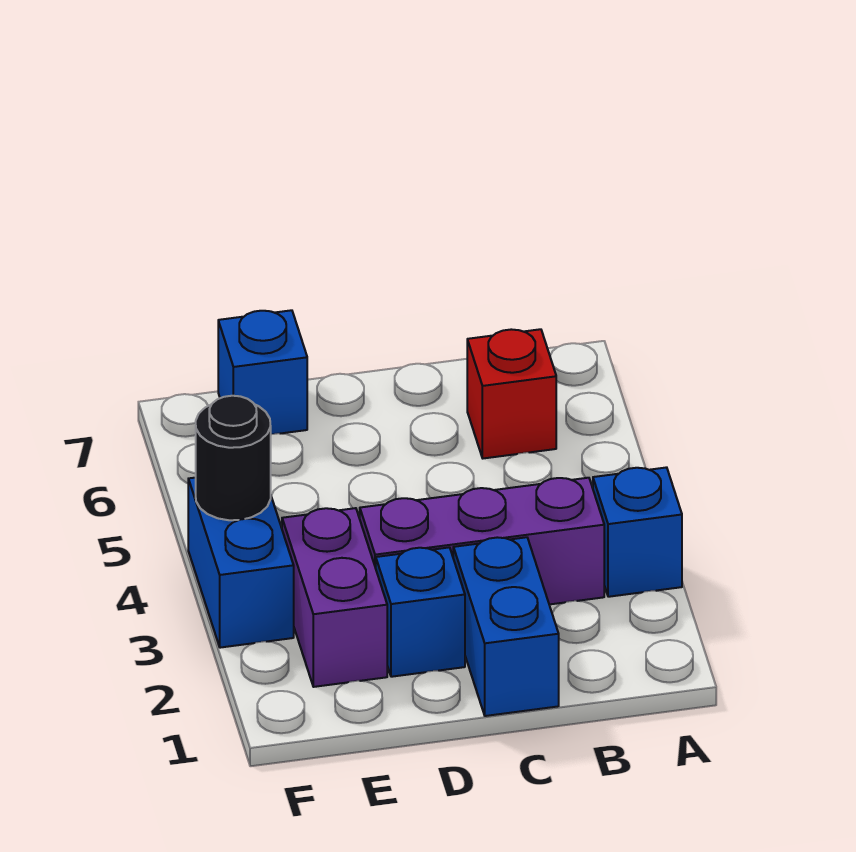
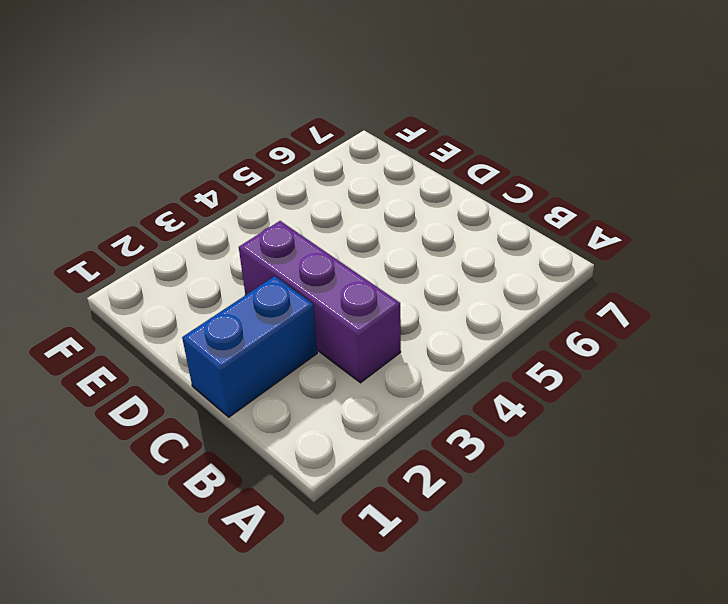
none -> blue brick A3 level 1
none -> red brick B6 level 1

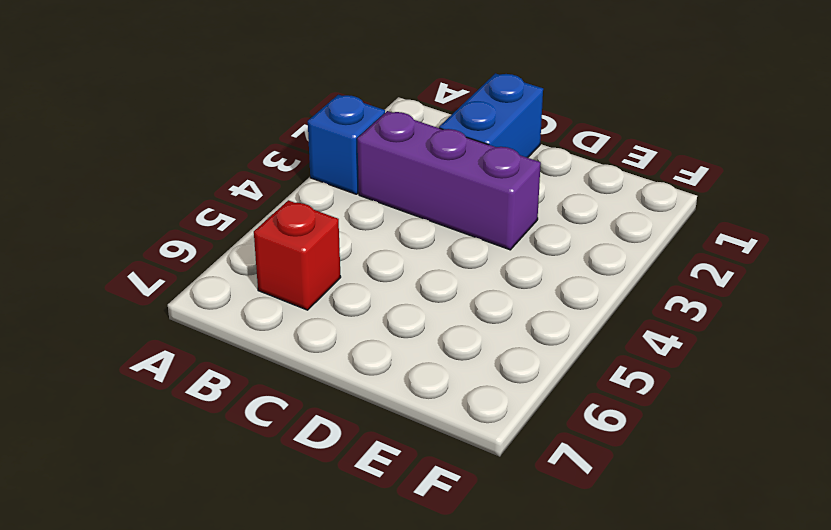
none -> blue brick D2 level 1
none -> purple brick E2:E3 level 1

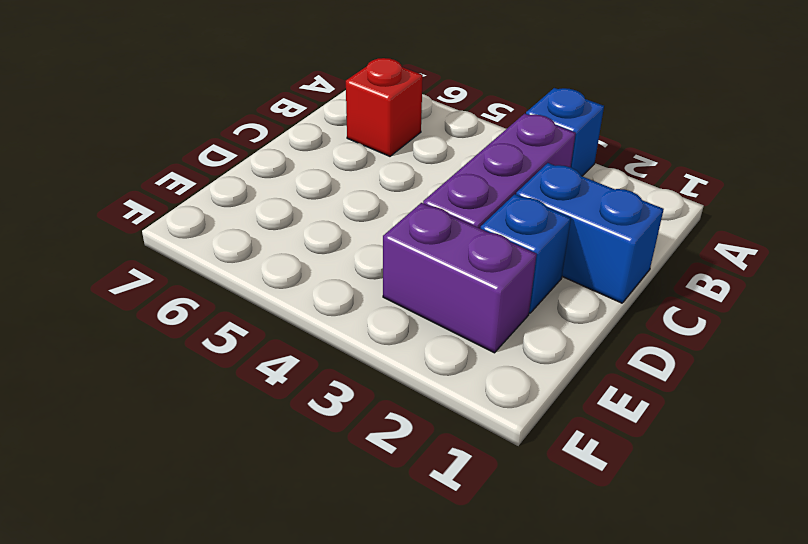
none -> blue brick E7 level 1
none -> blue brick F3:F4 level 1

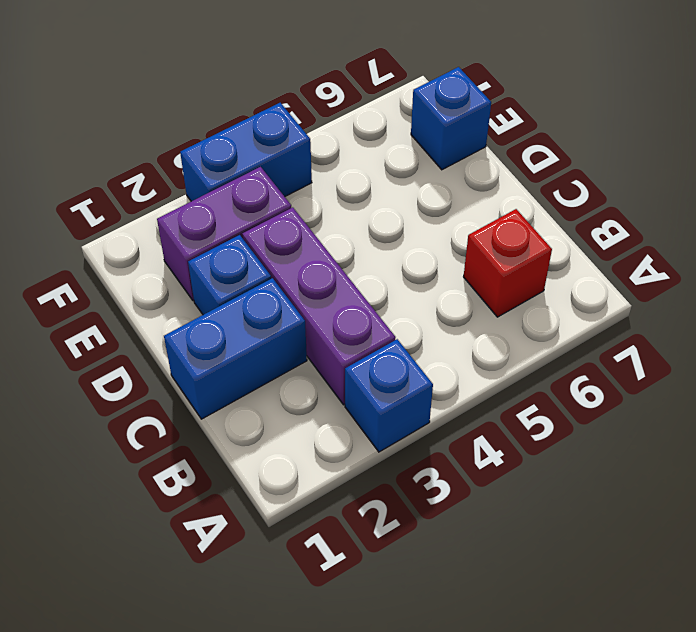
none -> black round brick F4 level 2

